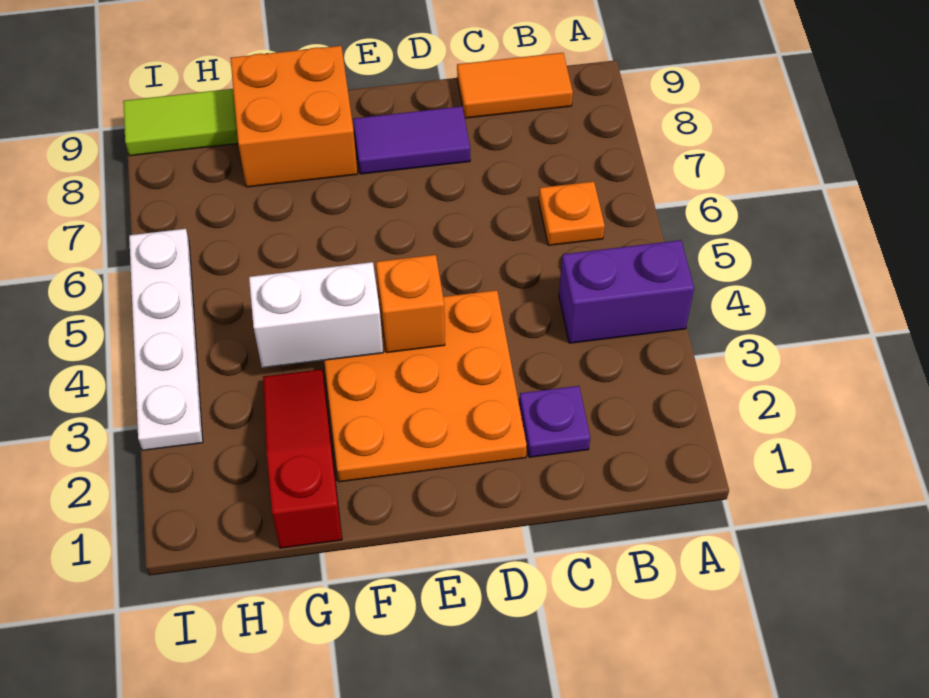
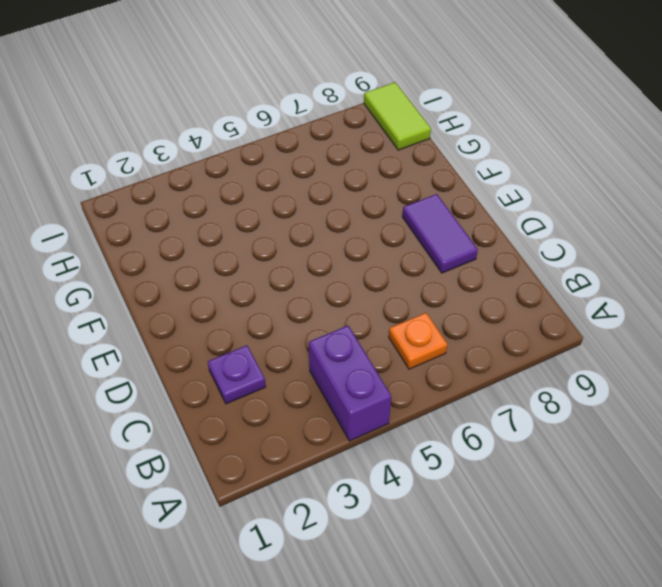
none -> orange tile B9:C9 level 1
none -> orange plate D2:F4 level 1
none -> orange brick F8:G9 level 1

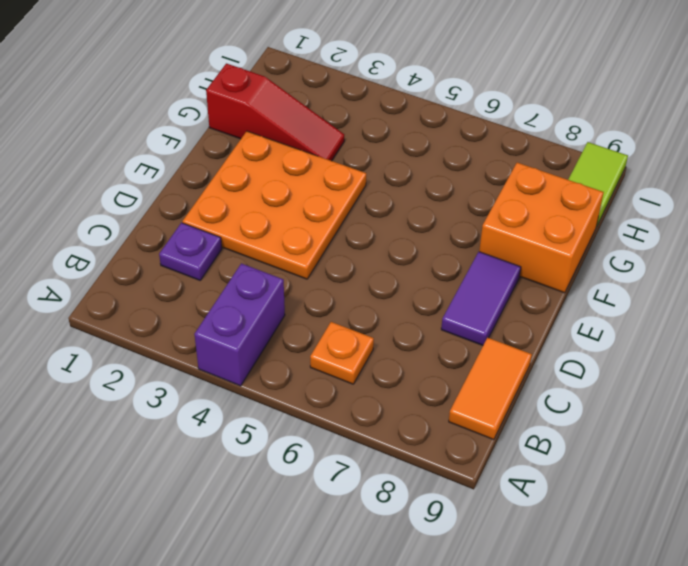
none -> white plate I3:I6 level 1
none -> orange brick E4 level 2
none -> white brick F4:G4 level 2

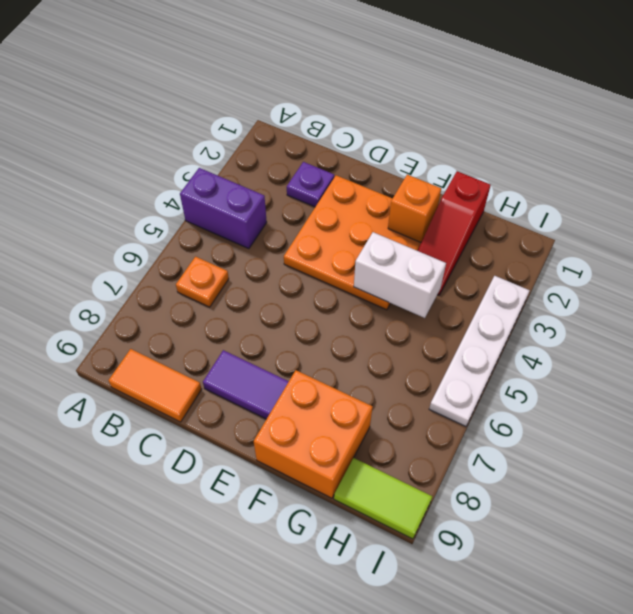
orange brick F2 level 2 -> orange brick E4 level 2

